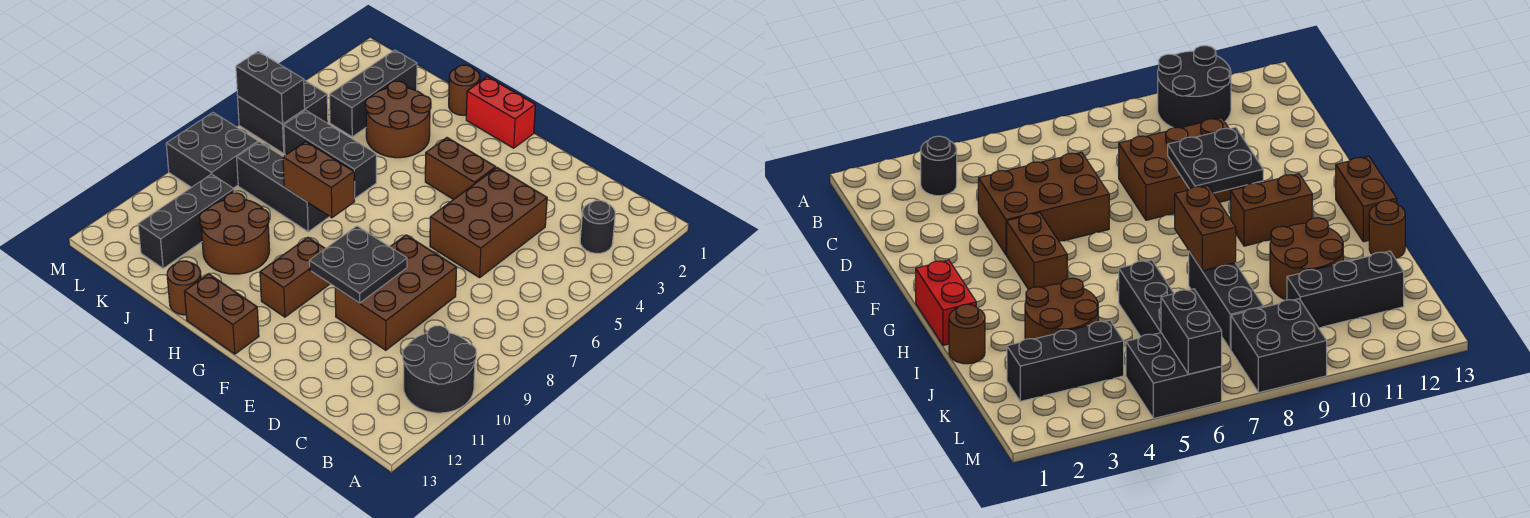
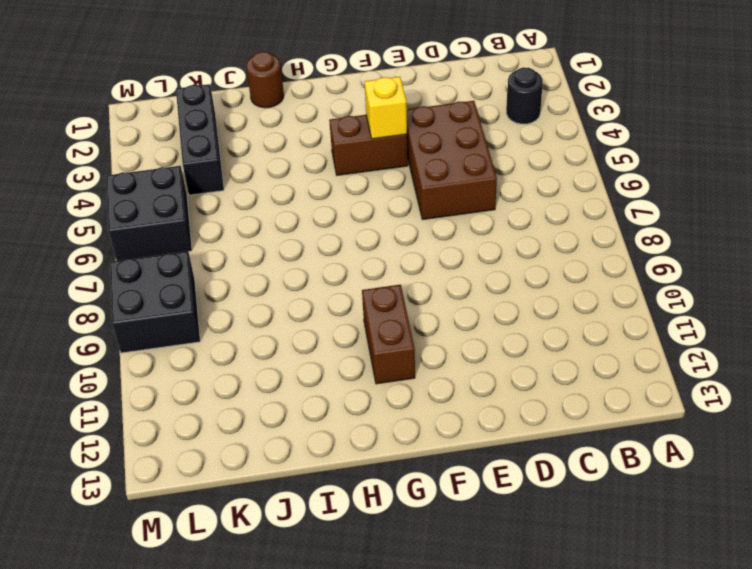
yellow brick F4 level 2 -> none
none -> black round brick A10:B11 level 1
none -> brown brick D8:E10 level 1
none -> red brick G1:H1 level 1

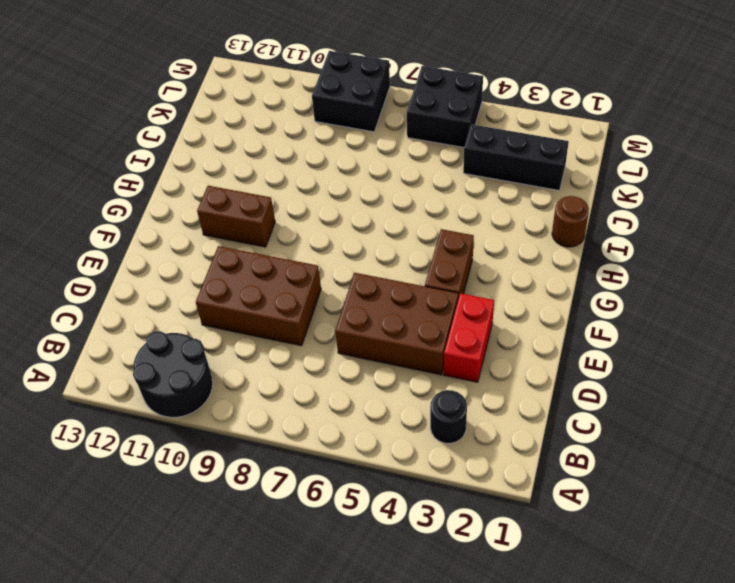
red brick D3:E3 level 1 -> red brick G1:H1 level 1
none -> brown brick G13:H13 level 1
none -> brown round brick I3:J4 level 1
none -> black brick I6:K6 level 1

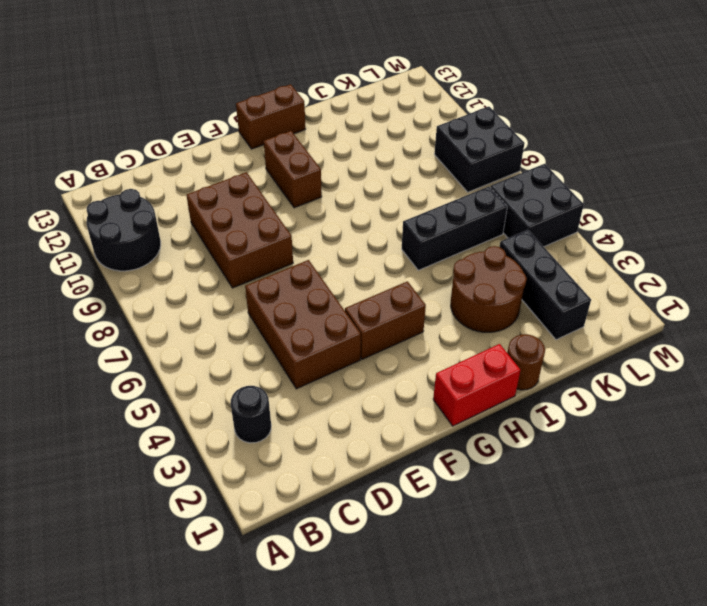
none -> black brick I8:K8 level 1
none -> brown round brick I10:J11 level 1
none -> brown round brick I13 level 1

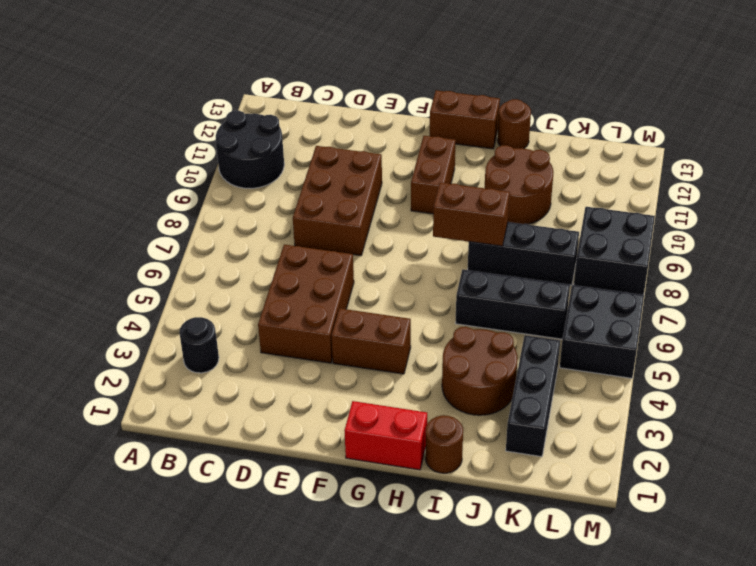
none -> black brick K10:K12 level 1
none -> black plate E9:F10 level 2
none -> black brick L6:M6 level 2

